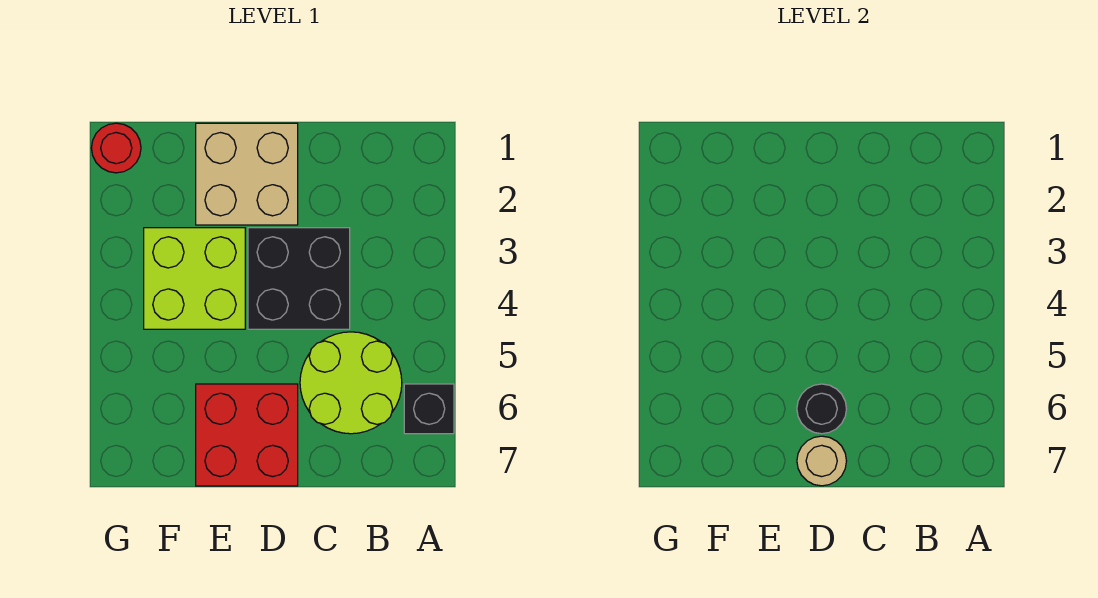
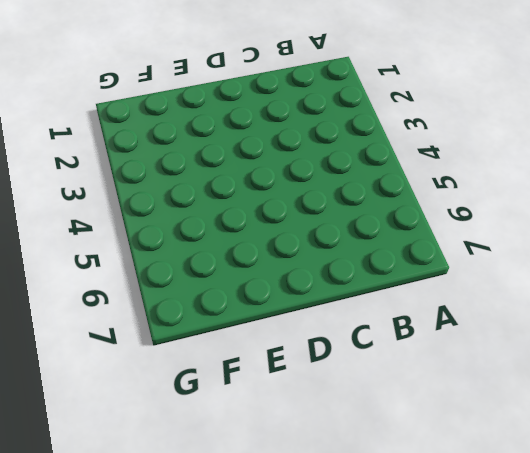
none -> black brick A6 level 1
none -> lime round brick B5:C6 level 1

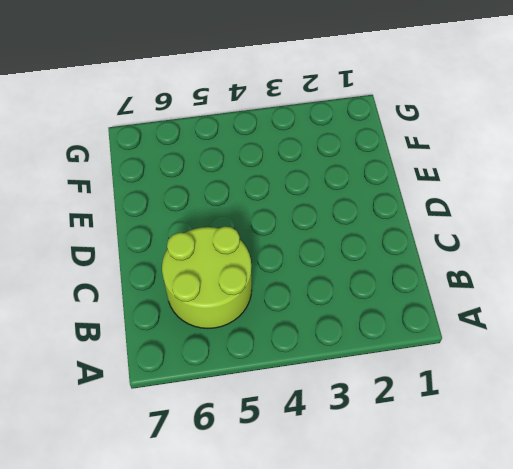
none -> black brick A6 level 1
none -> black brick C3:D4 level 1

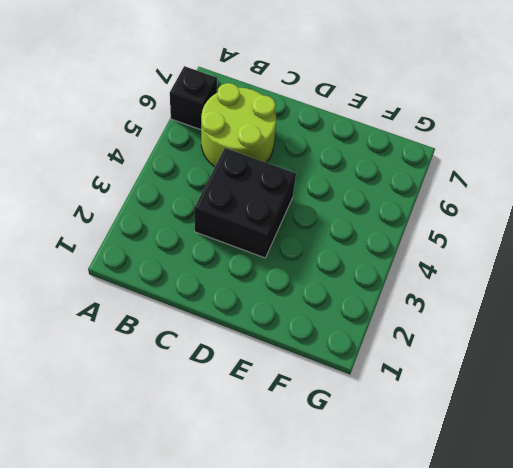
none -> tan brick D1:E2 level 1
none -> red brick D6:E7 level 1

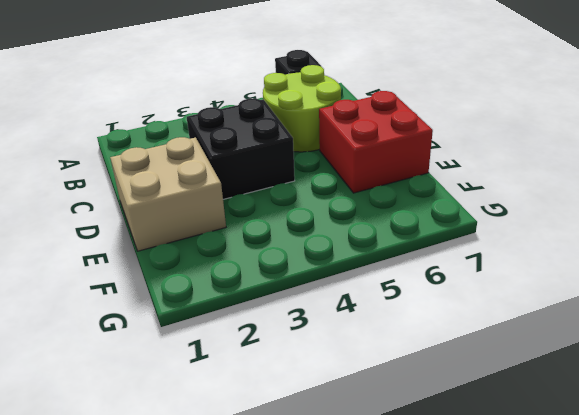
none -> lime brick E3:F4 level 1
none -> red round brick G1 level 1

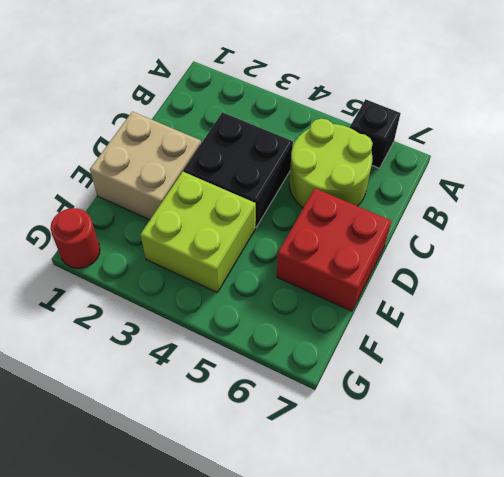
none -> black round brick D6 level 2
none -> tan round brick D7 level 2

